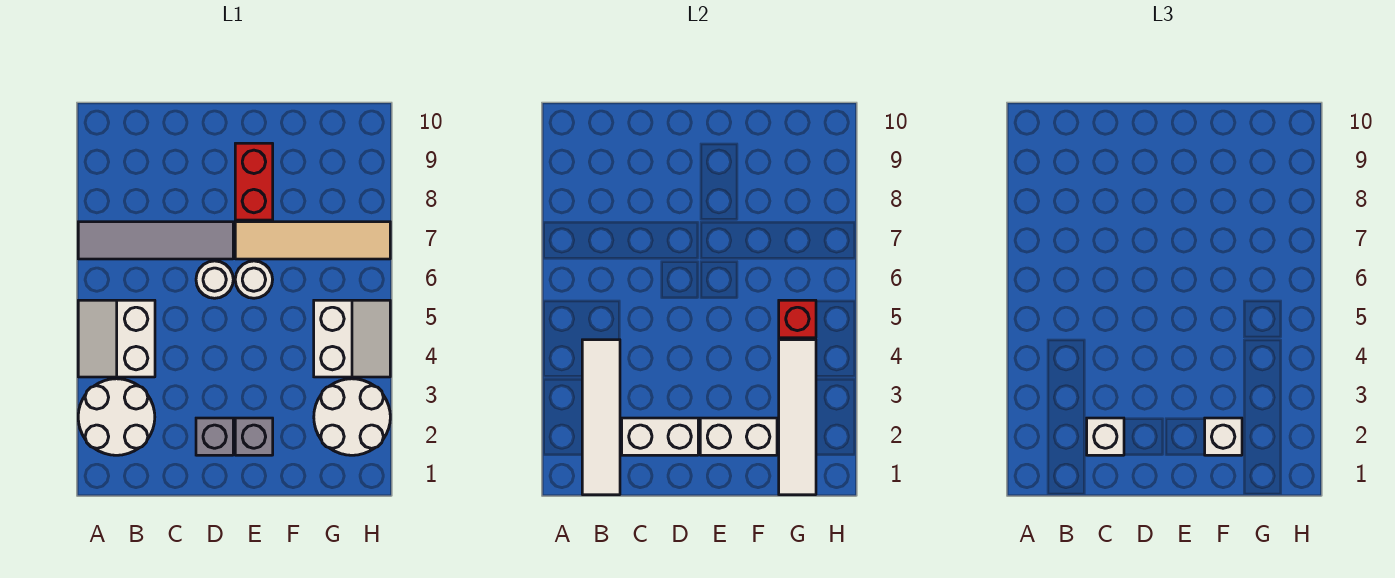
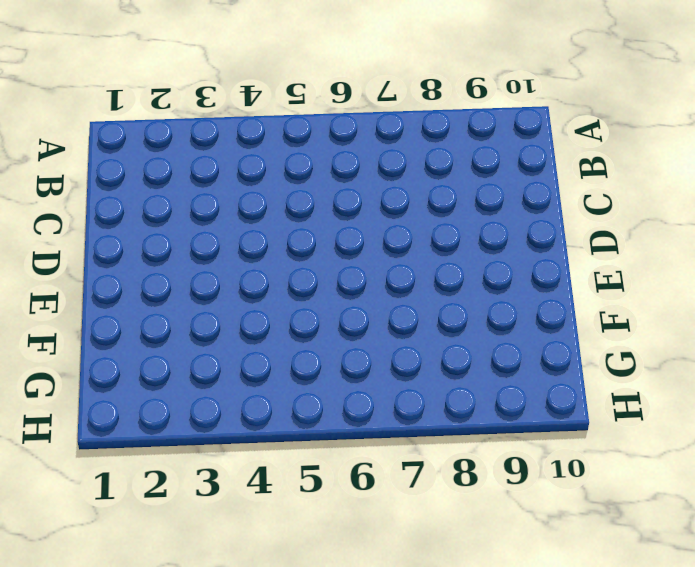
none -> white round brick A2:B3 level 1
none -> white slope A4:B5 level 1 top B
none -> grey tile A7:D7 level 1

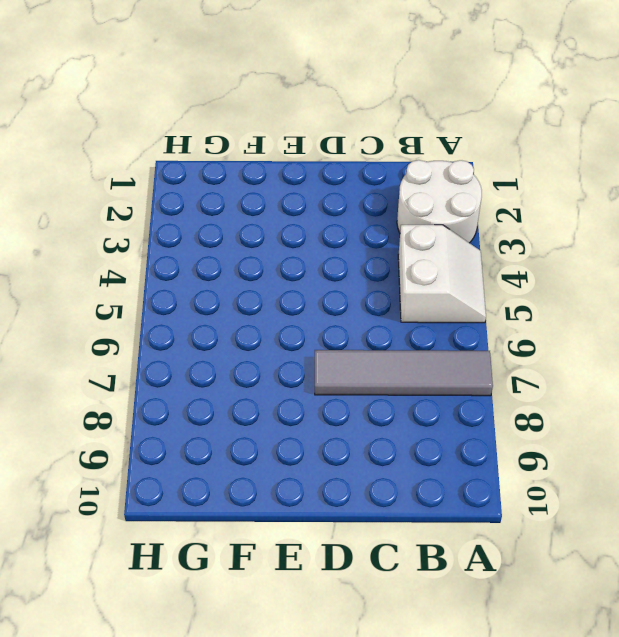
none -> grey brick D2 level 1
none -> white round brick D6 level 1
none -> grey brick E2 level 1

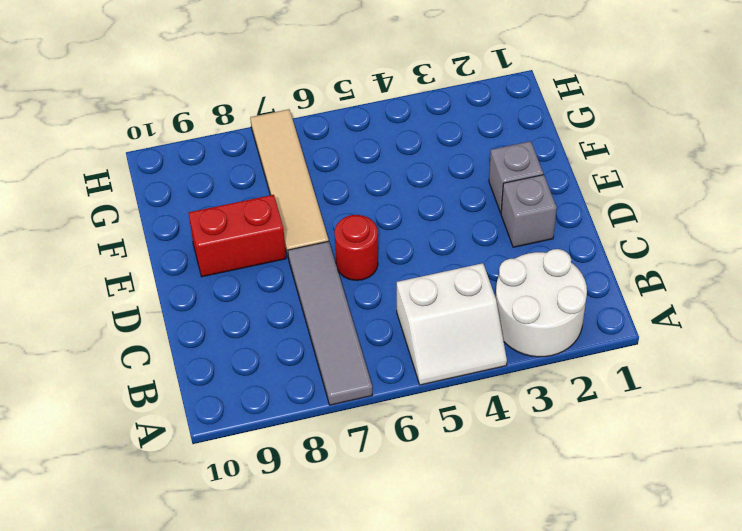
red round brick D6 level 1 -> white round brick D6 level 1
none -> white round brick E6 level 1
none -> white round brick G2:H3 level 1
none -> white slope G4:H5 level 1 top G

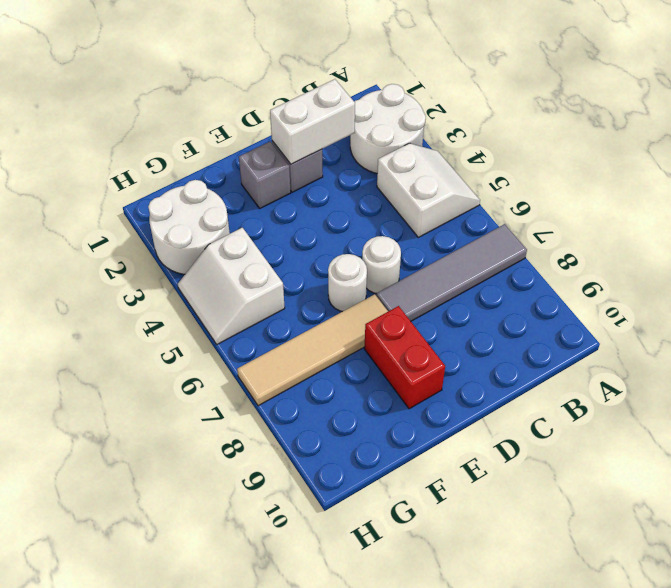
none -> white tile B1:B4 level 2
none -> white brick E2:F2 level 2
none -> white tile G1:G4 level 2

